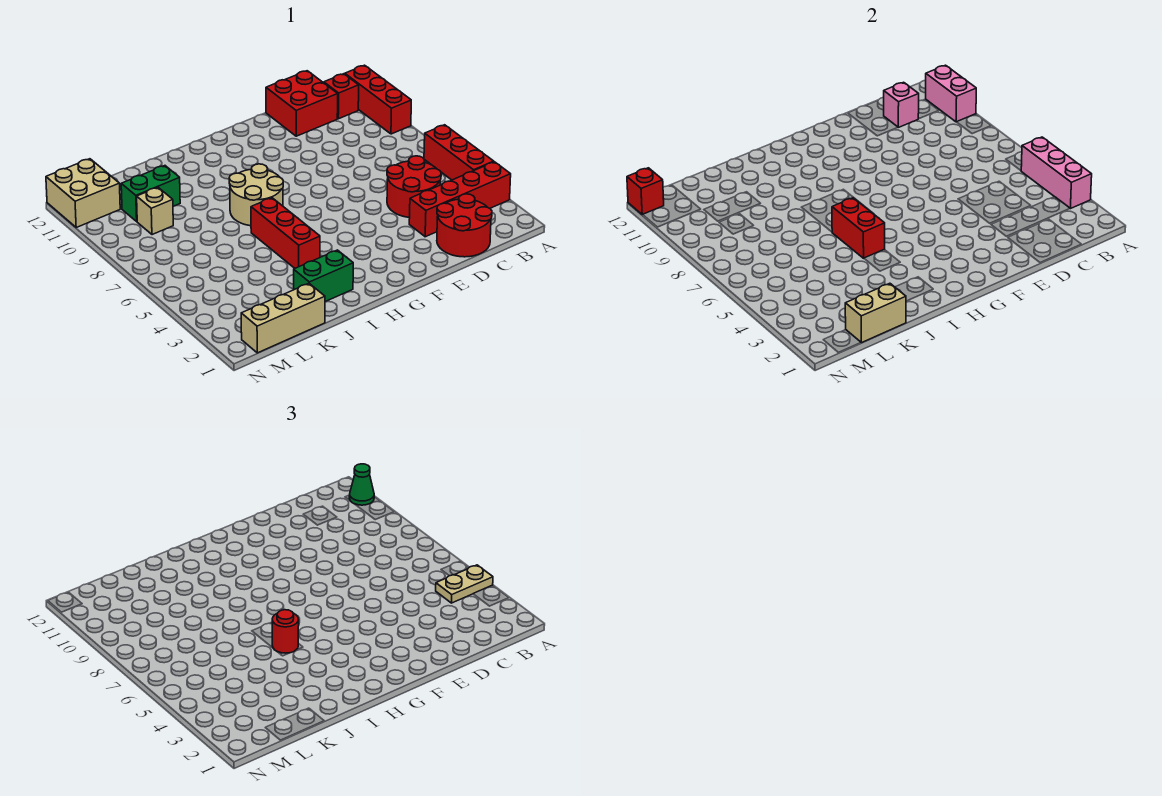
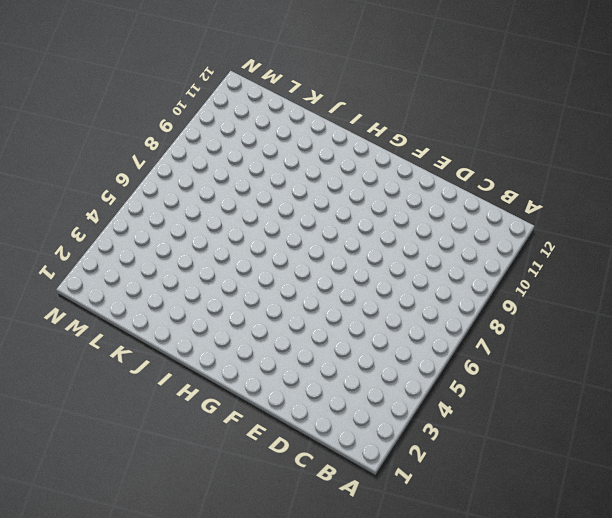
none -> red brick A3:D3 level 1
none -> red brick A4:A6 level 1
none -> red brick A9:A11 level 1

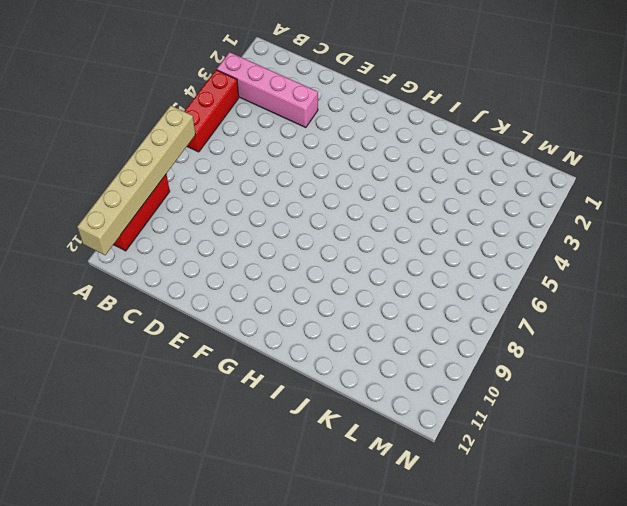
pink brick A3:D3 level 1 -> red brick A3:D3 level 1
tan brick A7:A12 level 2 -> pink brick A10:A11 level 2
none -> red brick B11 level 1
none -> red round brick C1:D2 level 1
none -> red round brick C4:D5 level 1

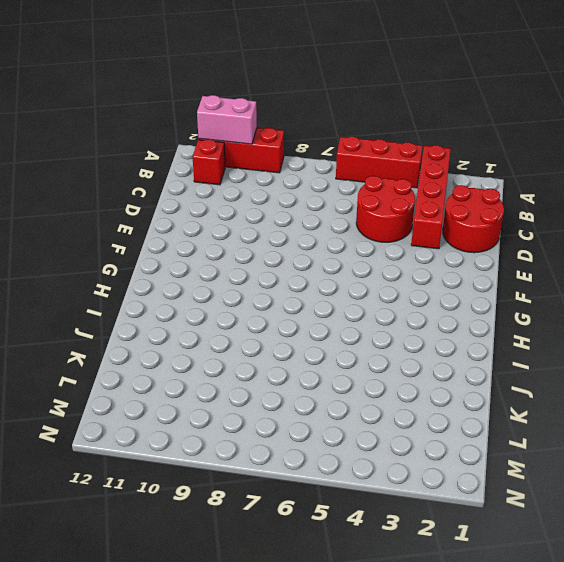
none -> red brick C11:D12 level 1
none -> tan round brick H7:I8 level 1
none -> green brick I2:J2 level 1

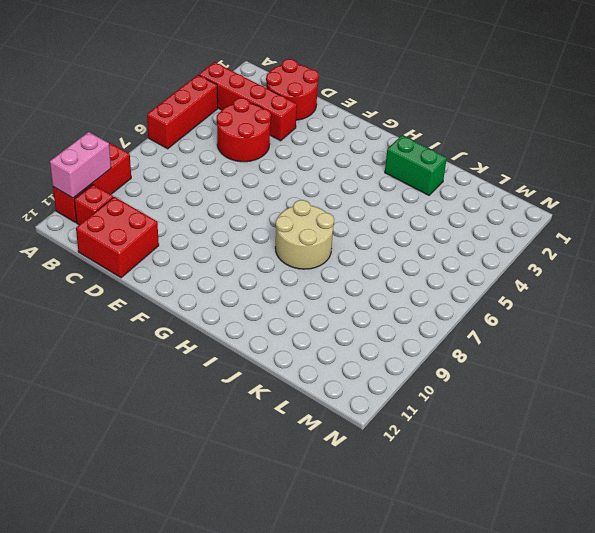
none -> red brick I4:I6 level 1
none -> tan brick K1:M1 level 1
none -> green brick K10:L10 level 1

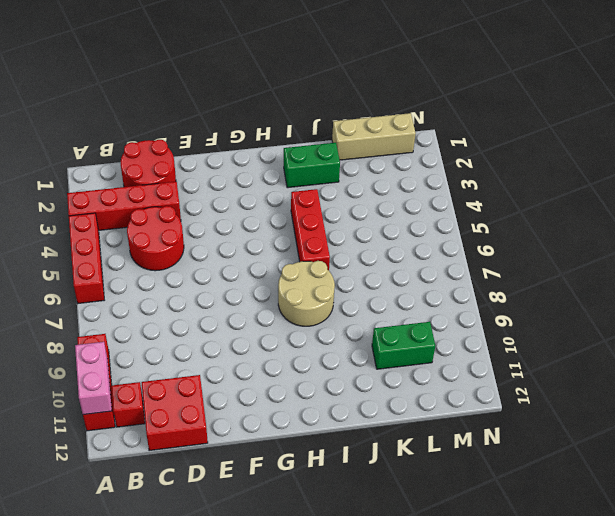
none -> tan brick L9 level 1
none -> tan brick M11:N12 level 1
none -> pink brick A3:A5 level 2

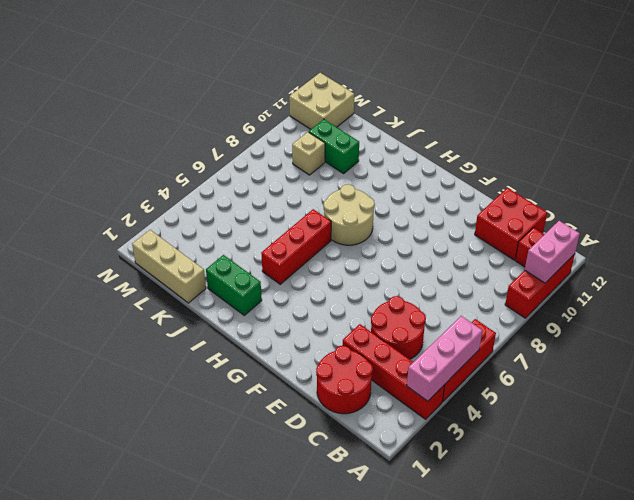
none -> pink brick C11 level 2
none -> red brick I5:I6 level 2
none -> tan brick K1:L1 level 2

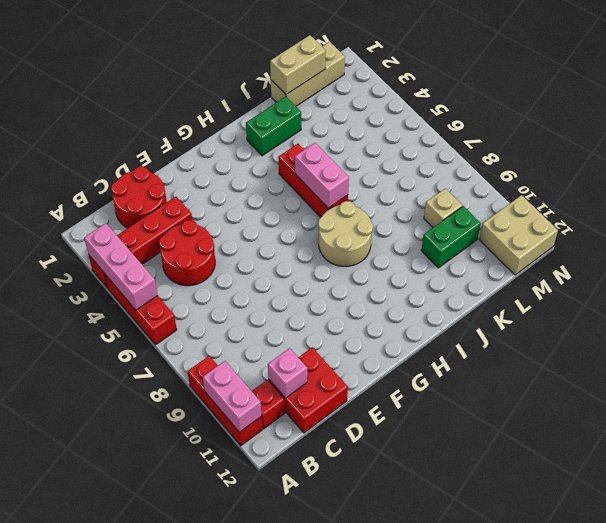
pink brick I5:I6 level 2 -> red brick I5:I6 level 2
none -> red brick N12 level 2
none -> tan plate A4:B4 level 3
none -> green cone A11 level 3

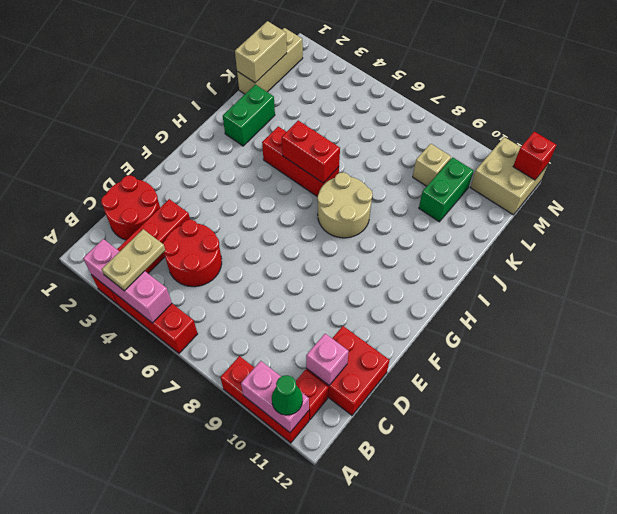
none -> red round brick I5 level 3

